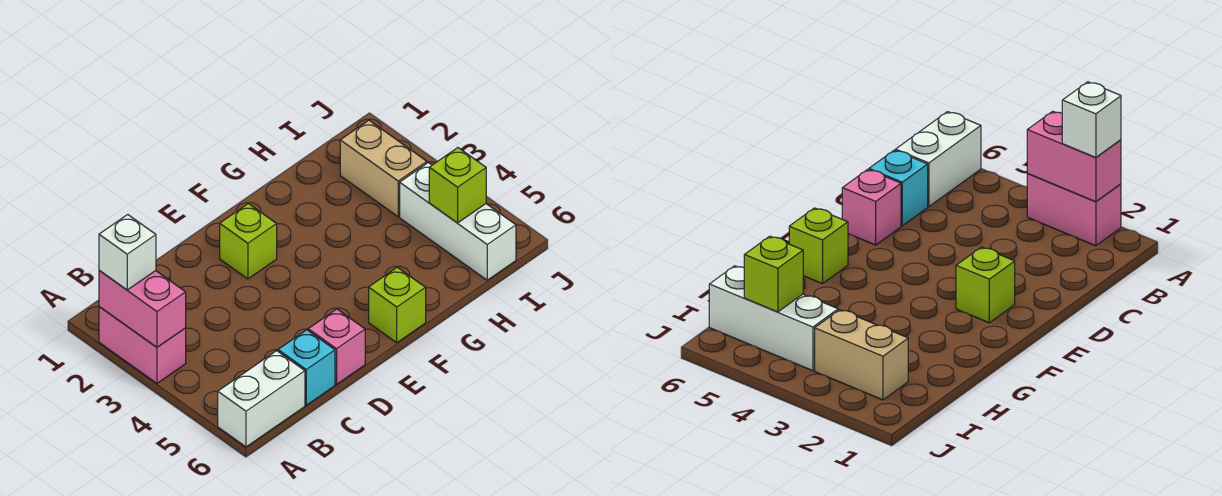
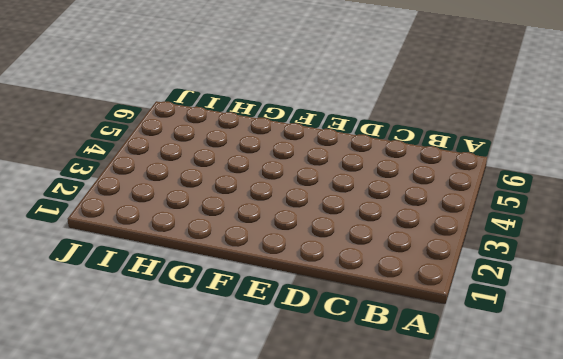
none -> pink brick A2:A3 level 1
none -> white brick A6:B6 level 1

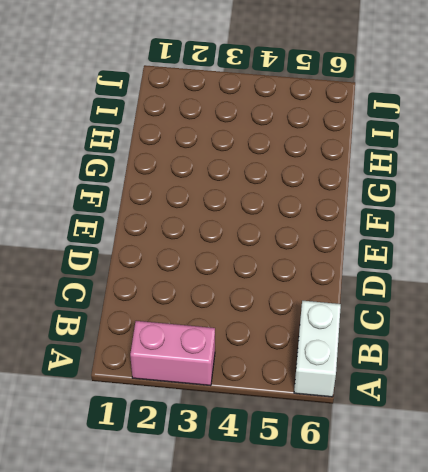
none -> cyan brick C6 level 1
none -> pink brick D6 level 1

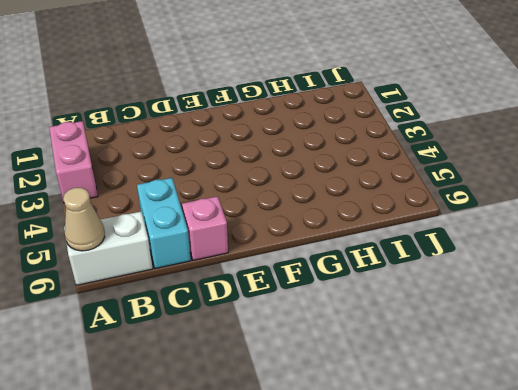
tan cone A6 level 2 -> none
cyan brick C5:C6 level 1 -> cyan brick C6 level 1
none -> lime brick E2 level 1
none -> lime brick F6 level 1

